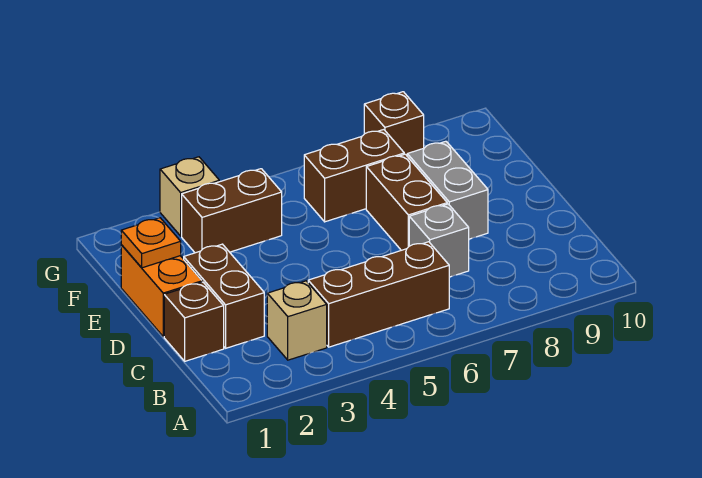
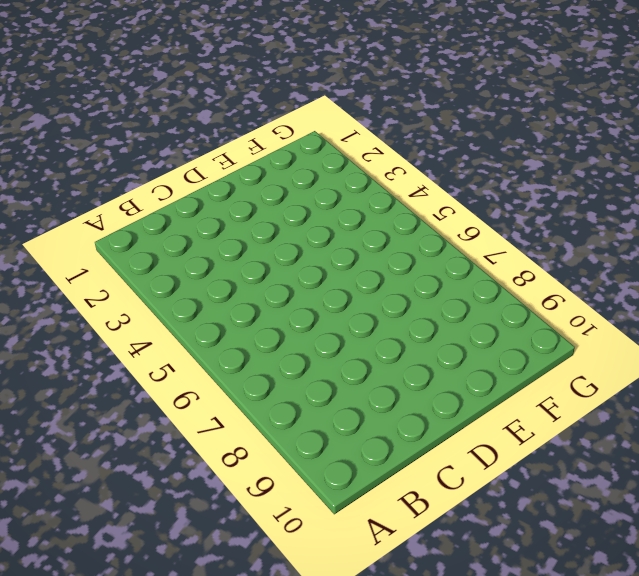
none -> tan brick B3 level 1
none -> brown brick B4:B6 level 1
none -> brown brick C1 level 1

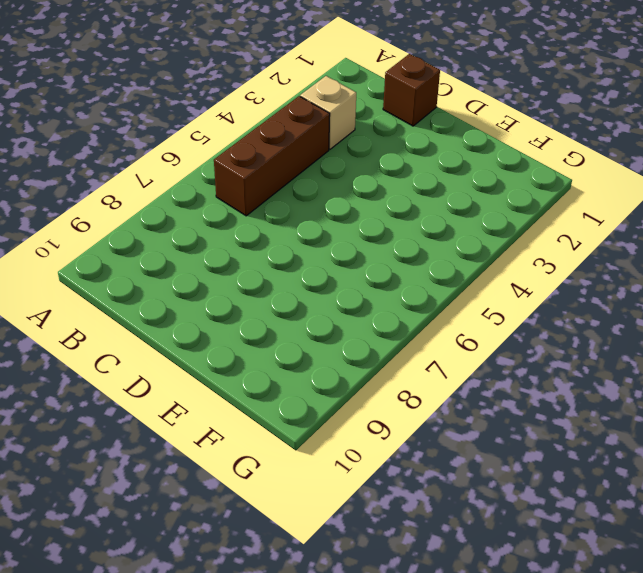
none -> brown brick C2:D2 level 1
none -> grey brick C7 level 1
none -> orange brick D1:E1 level 1

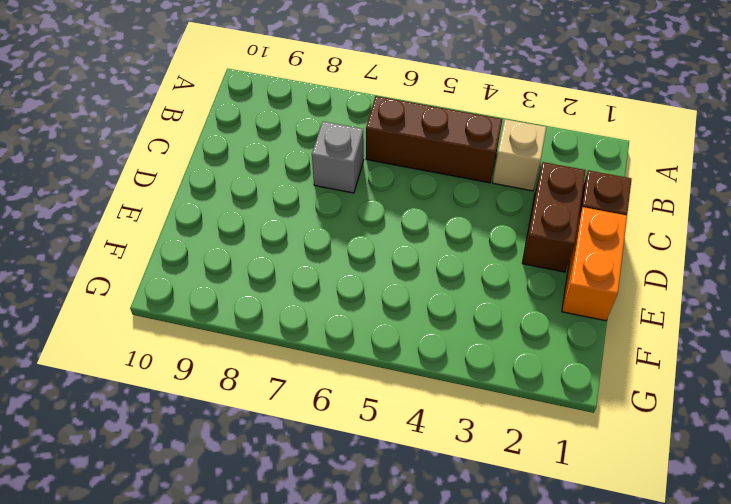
none -> brown brick D7:E7 level 1
none -> grey brick D8:E8 level 1
none -> brown brick F3:F4 level 1

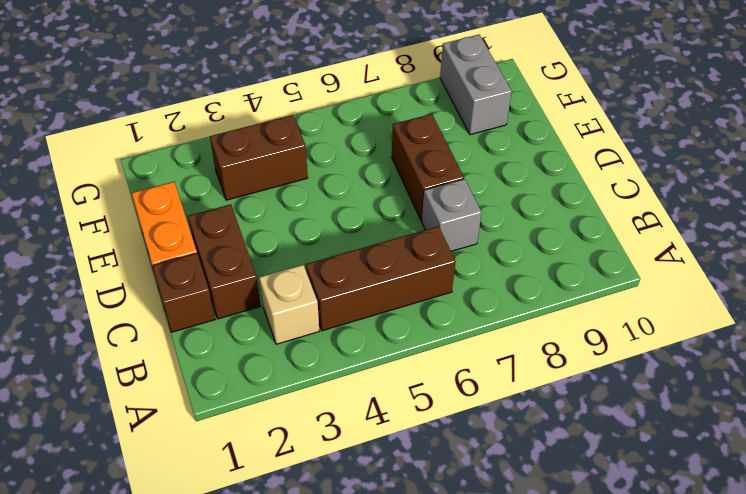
grey brick F9:G9 level 1 -> grey brick D8:E8 level 1
none -> brown brick F6:F7 level 1
none -> tan brick G3 level 1
none -> brown brick G8 level 1

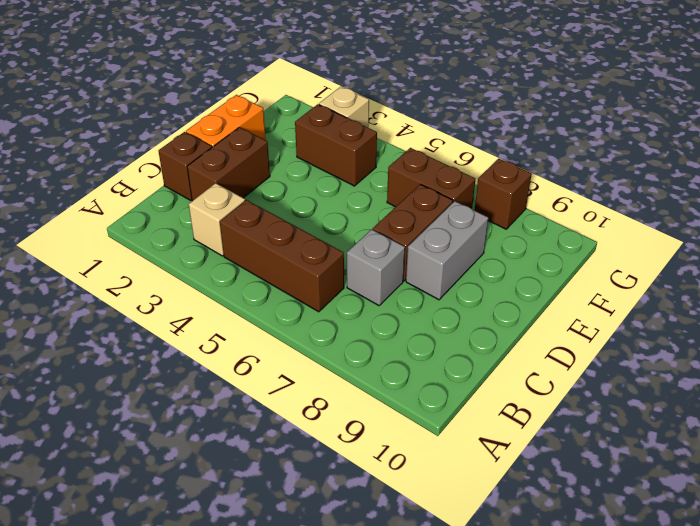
none -> orange plate E1 level 2

